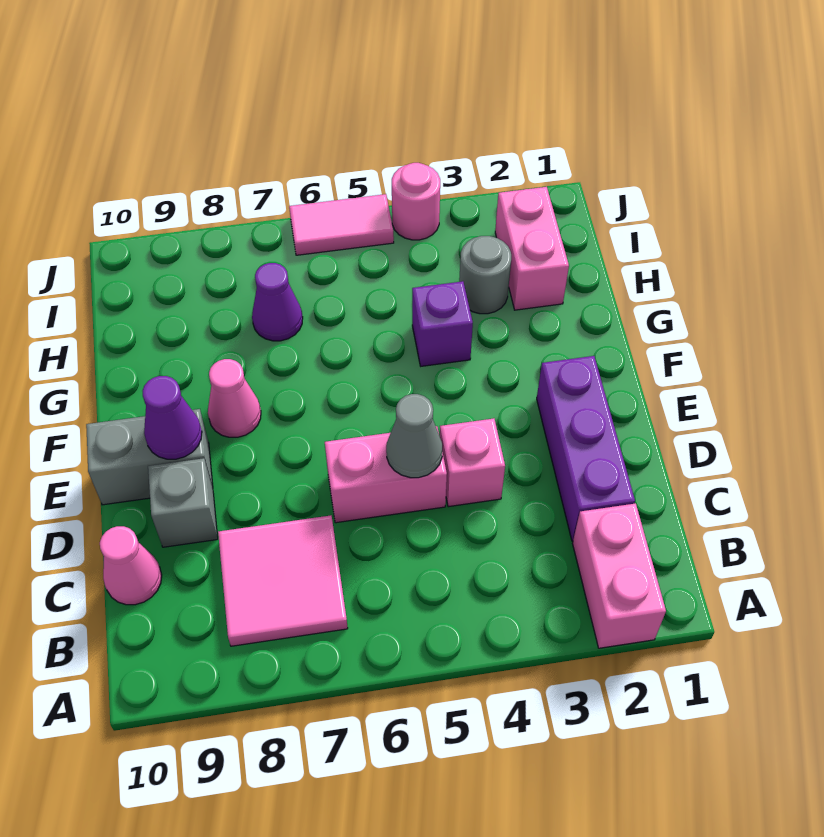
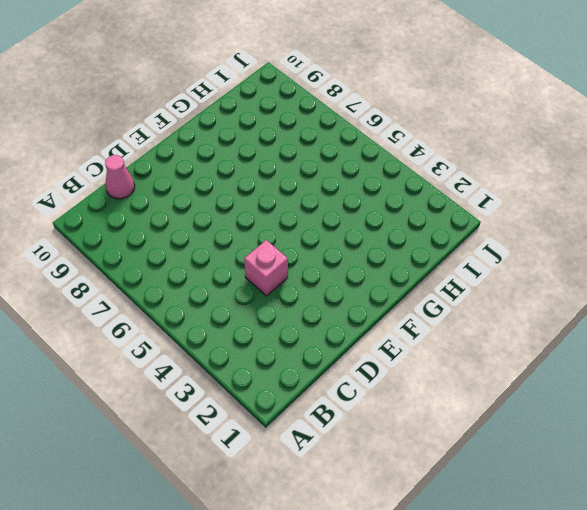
none -> pink brick A2:B2 level 1
none -> pink tile B7:C8 level 1
none -> purple brick C2:E2 level 1

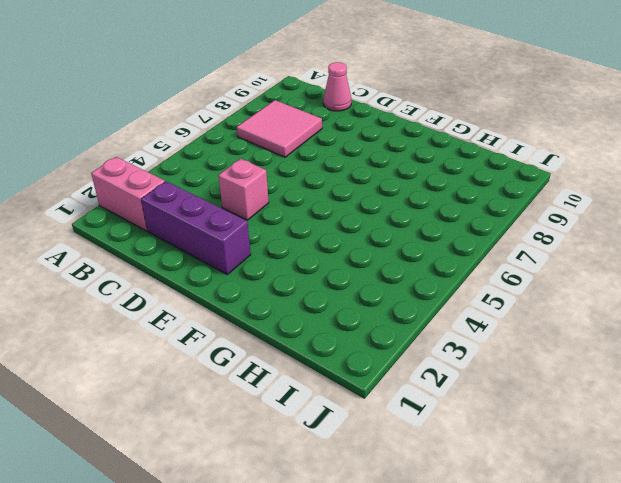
none -> pink brick D5:D6 level 1
none -> grey brick D9 level 1
none -> grey brick E9:E10 level 1

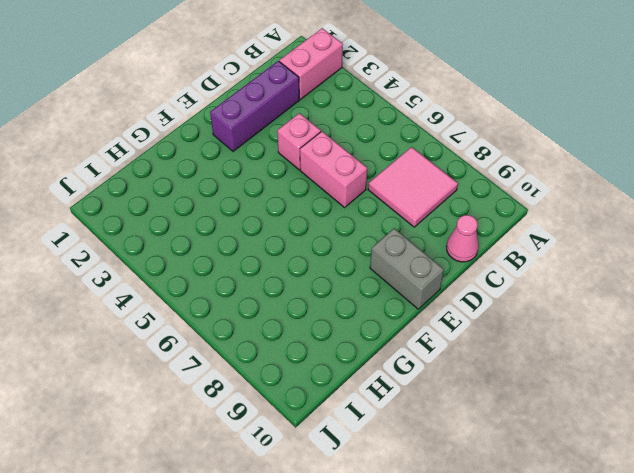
none -> grey brick D9 level 1
none -> pink cone F8 level 1
none -> purple brick G4 level 1

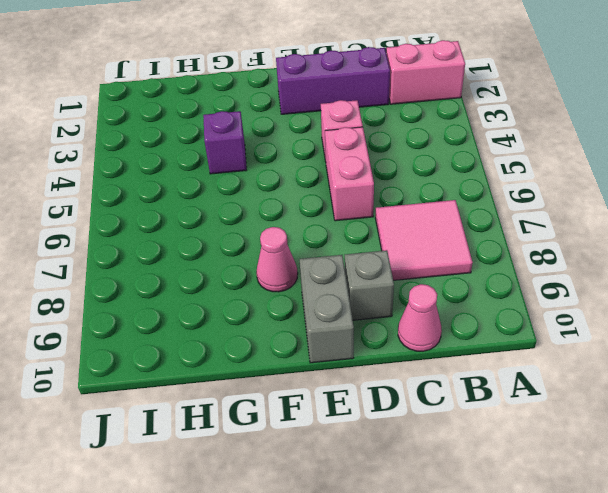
none -> pink brick H2:I2 level 1
none -> grey round brick H3 level 1
none -> purple cone H7 level 1

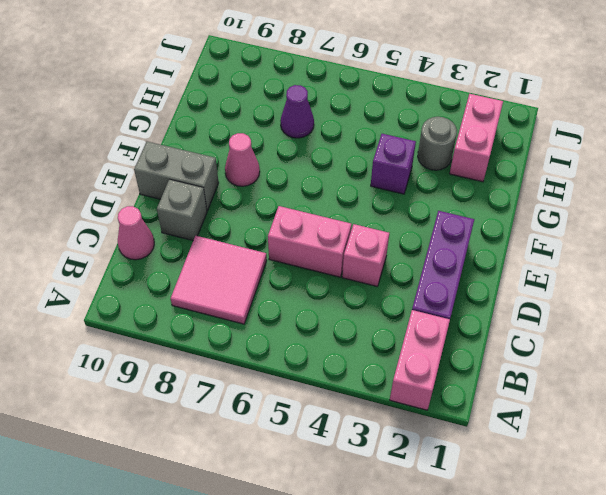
none -> pink round brick J4 level 1
none -> pink tile J5:J6 level 1
none -> grey cone D5 level 2

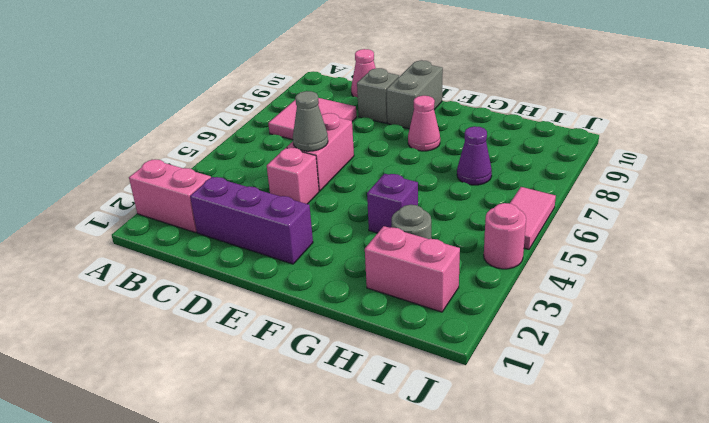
none -> purple cone E9 level 2

